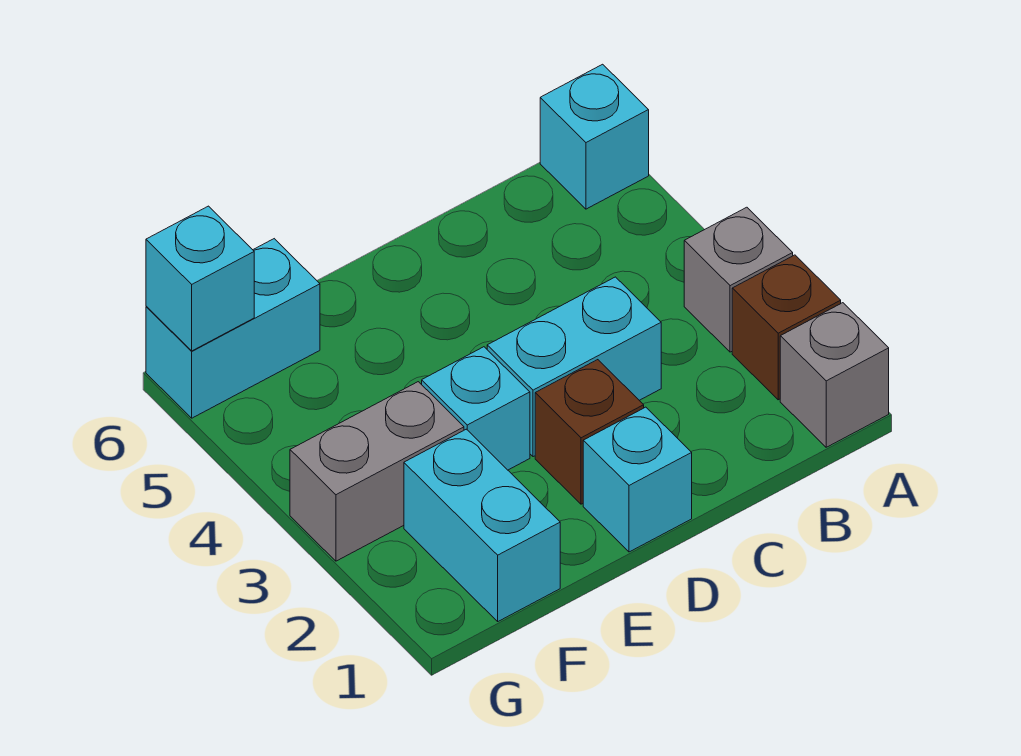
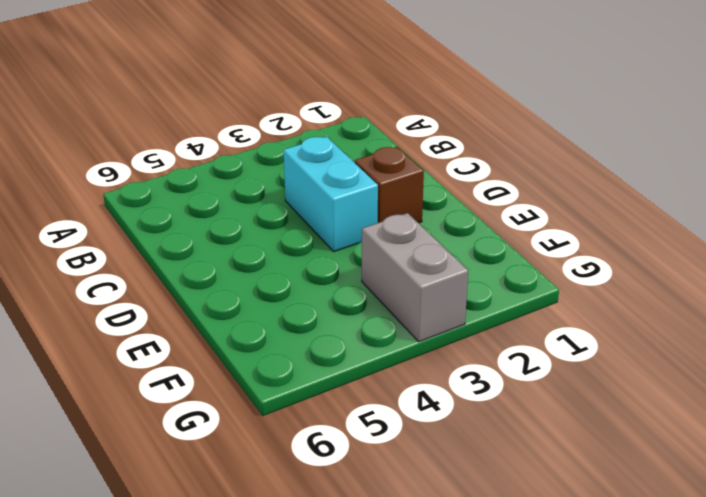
none -> grey brick A1 level 1
none -> brown brick A2 level 1
none -> grey brick A3 level 1

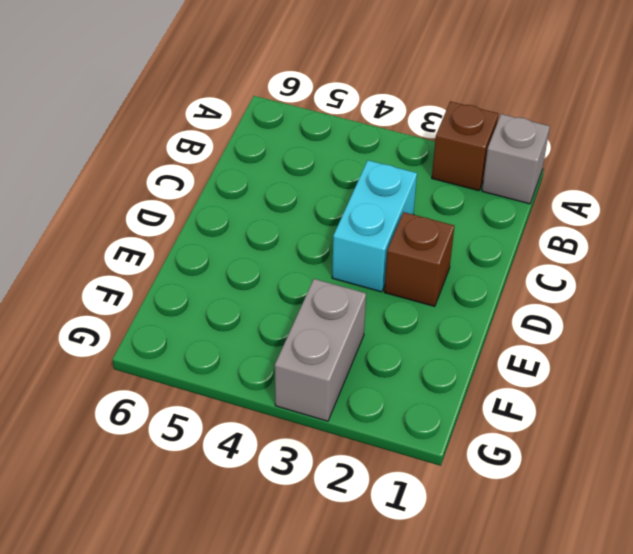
none -> grey brick A3 level 1
none -> cyan brick A6 level 1
none -> cyan brick D1 level 1

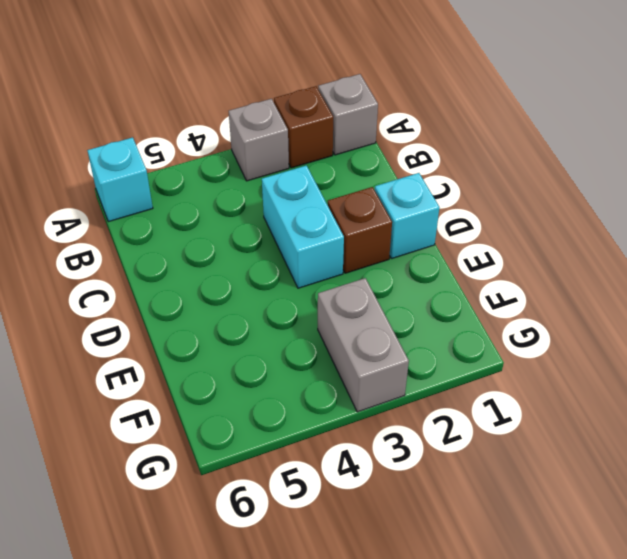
none -> cyan brick E3 level 1
none -> cyan brick F1:F2 level 1
none -> cyan brick F6:G6 level 1

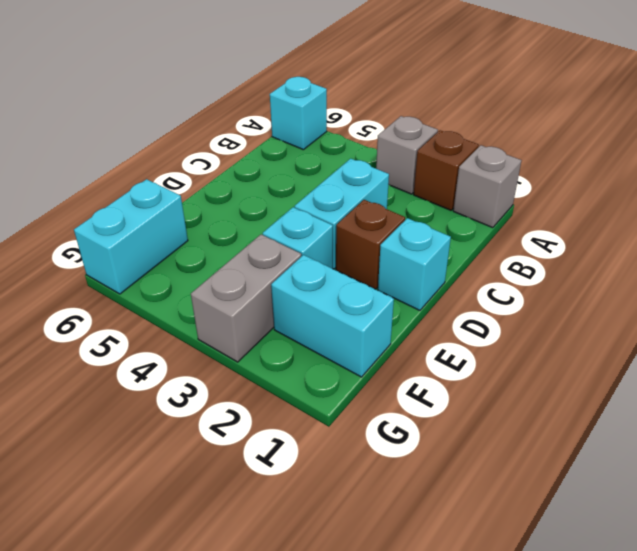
none -> cyan brick G6 level 2

